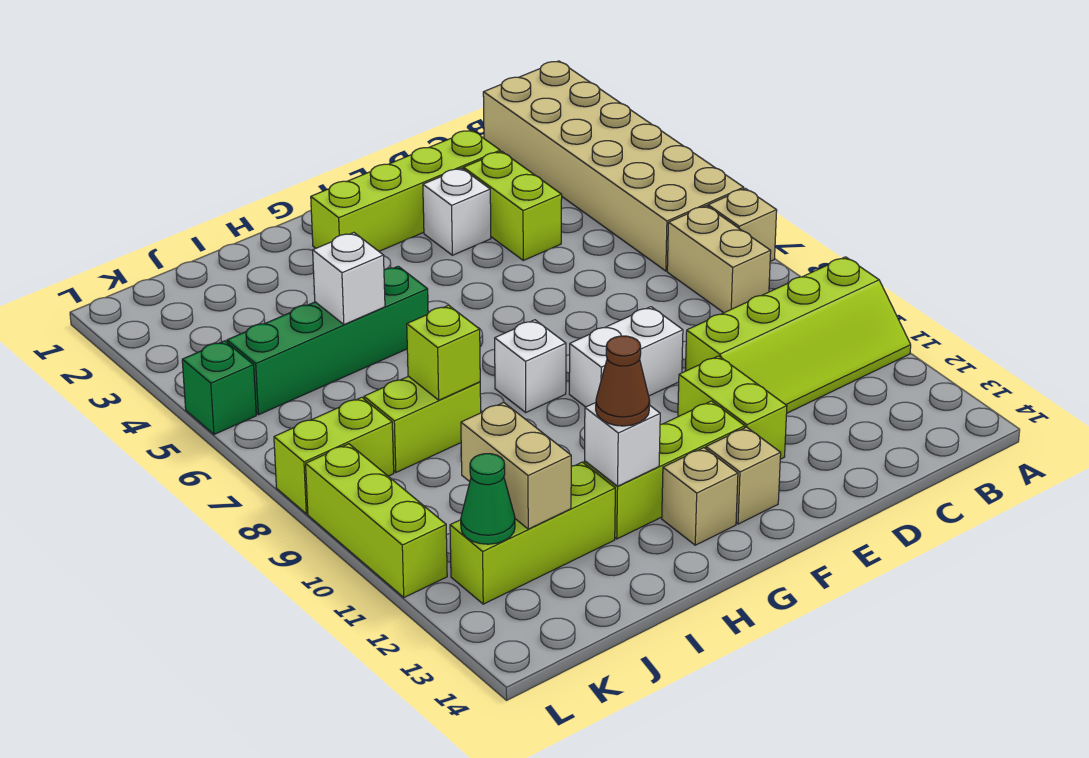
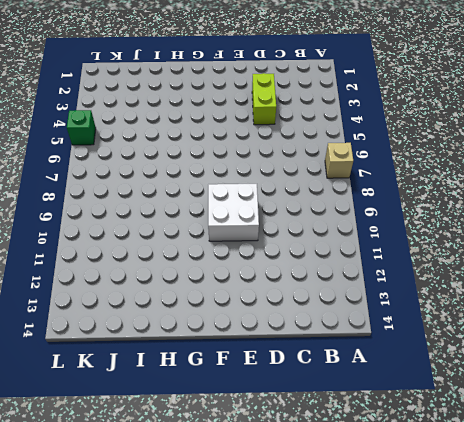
white brick E9:F10 level 1 -> white brick E9:F9 level 1
none -> tan brick A1:B6 level 1
none -> lime slope A10:D11 level 1 top 10
none -> tan brick B7:B8 level 1

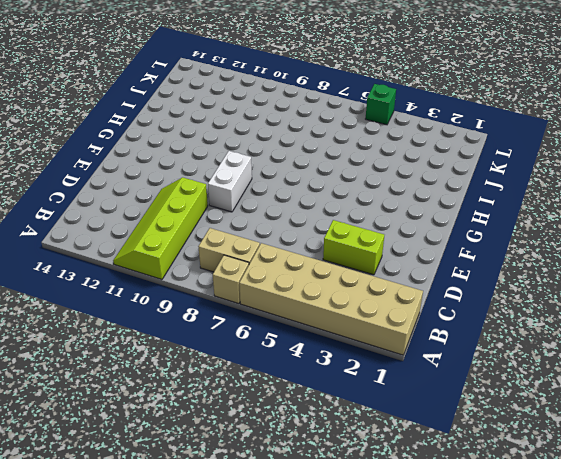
none -> lime brick D2:G2 level 1
none -> white brick E3 level 1
none -> lime brick E11:E12 level 1

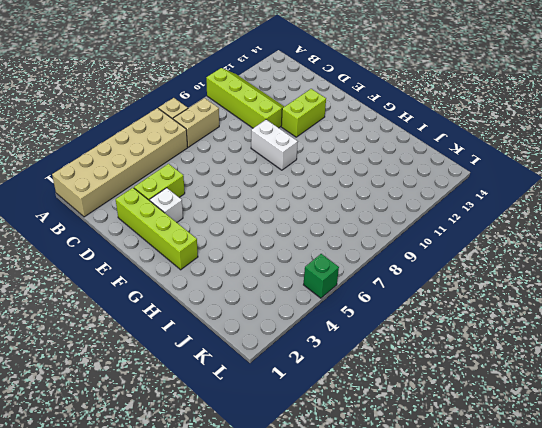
none -> lime brick F12:H12 level 1
none -> tan brick F13 level 1
none -> white brick G8 level 1

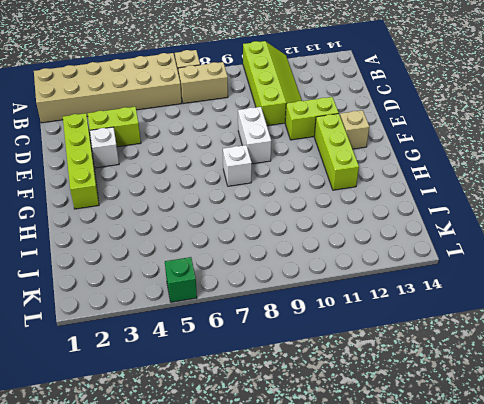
none -> tan brick G13 level 1
none -> green brick H5:K5 level 1
none -> lime brick I8:J8 level 1

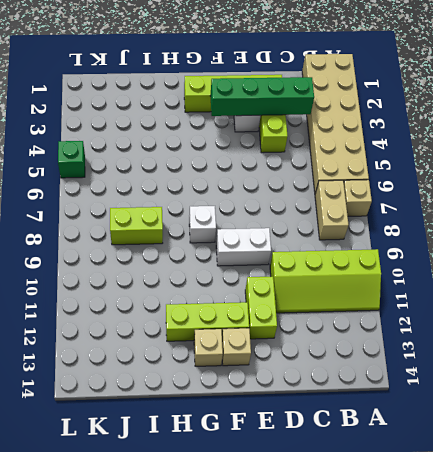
green brick C3:F3 level 2 -> green brick H5:K5 level 1
none -> lime brick I12:K12 level 1
none -> lime brick K8:L8 level 1
none -> lime brick L9:L11 level 1

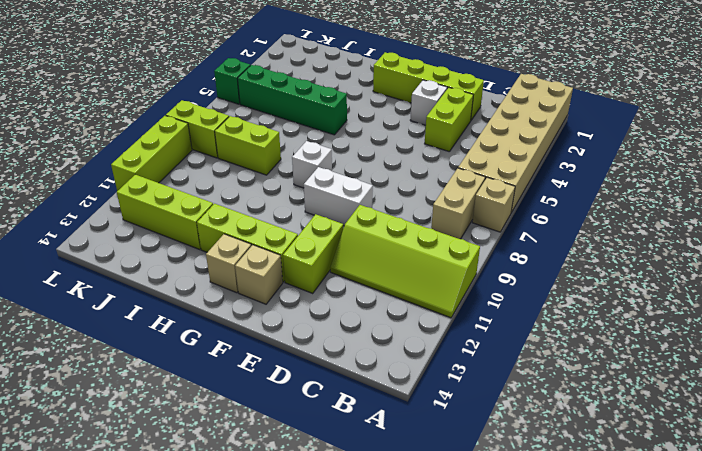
none -> white brick H12 level 2
none -> white brick I5 level 2
none -> lime brick I8 level 2

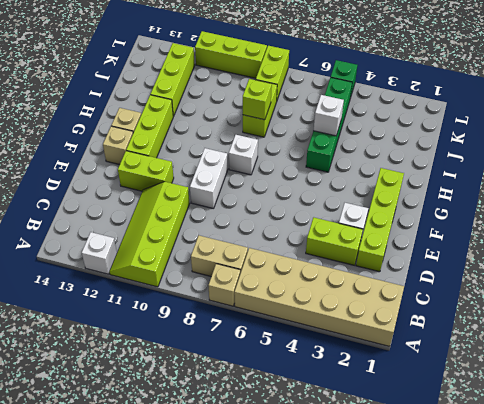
white brick A12 level 1 -> white brick H12 level 2
none -> tan brick J11:J12 level 2
none -> green cone K12 level 2
none -> brown cone H12 level 3

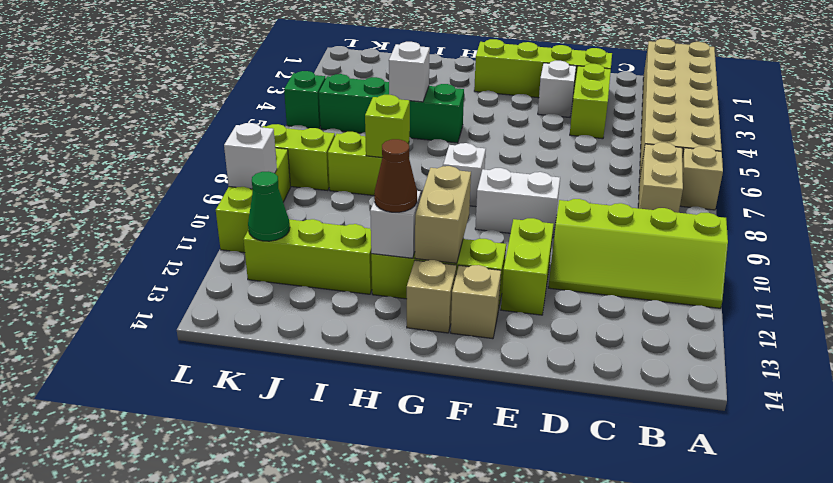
tan brick G11:G12 level 2 -> tan brick J11:J12 level 2
white brick L10 level 2 -> none

